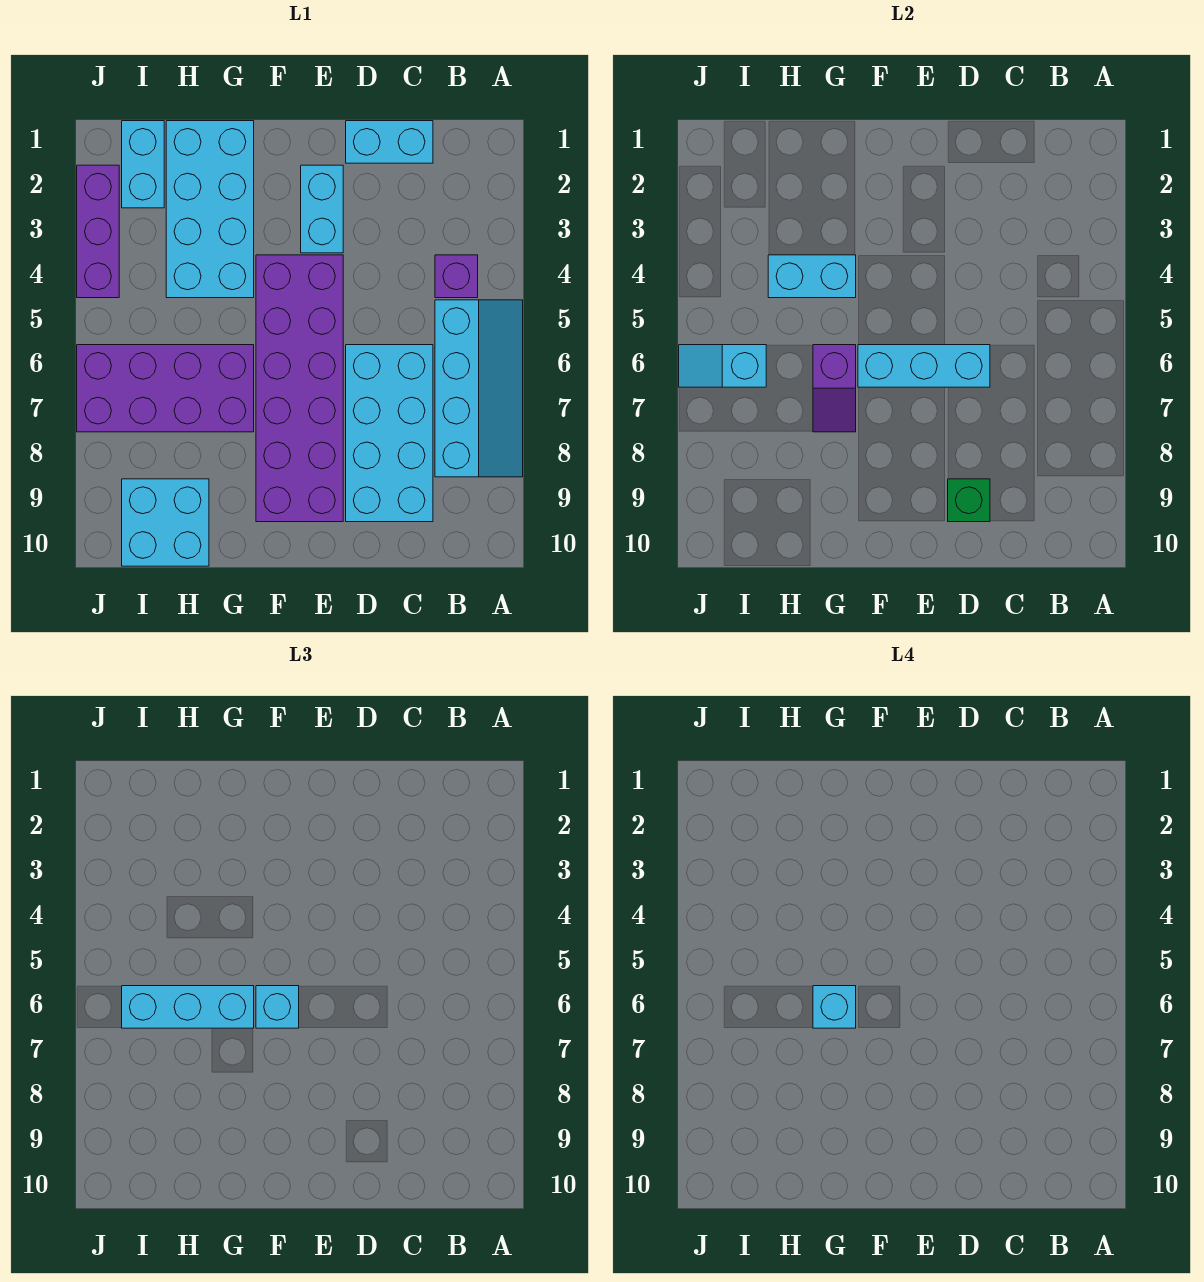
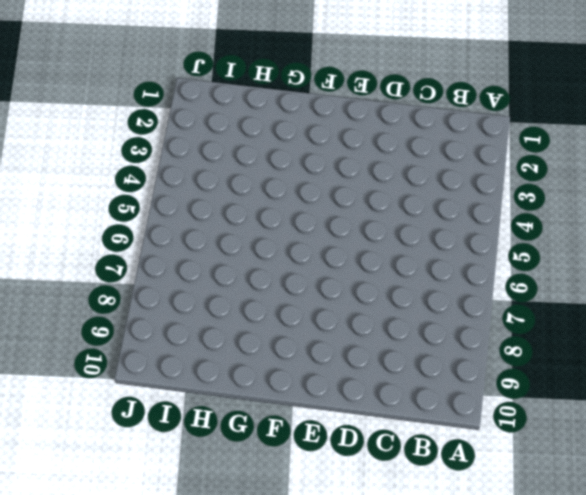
none -> cyan slope A5:B8 level 1 top B
none -> purple brick B4 level 1
none -> cyan brick C1:D1 level 1

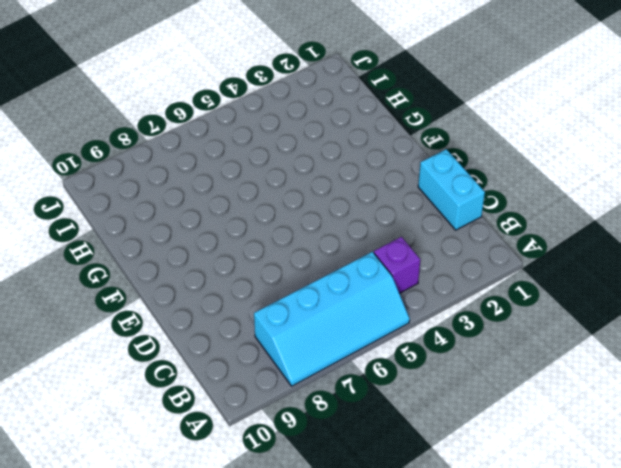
none -> cyan brick C6:D9 level 1
none -> cyan brick E2:E3 level 1
none -> purple brick E4:F9 level 1

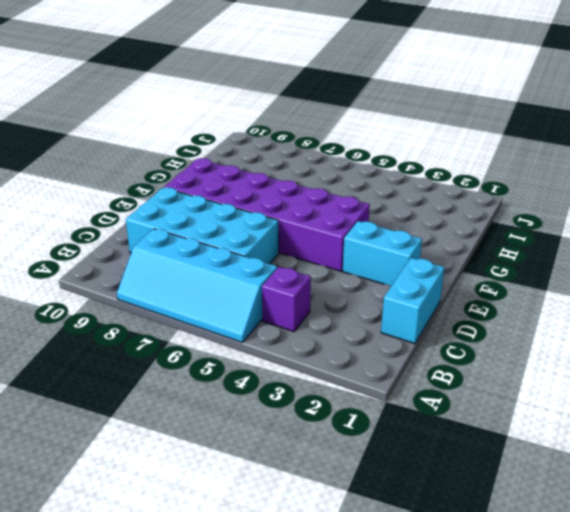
none -> cyan brick G1:H4 level 1
none -> purple brick G6:J7 level 1
none -> cyan brick H9:I10 level 1

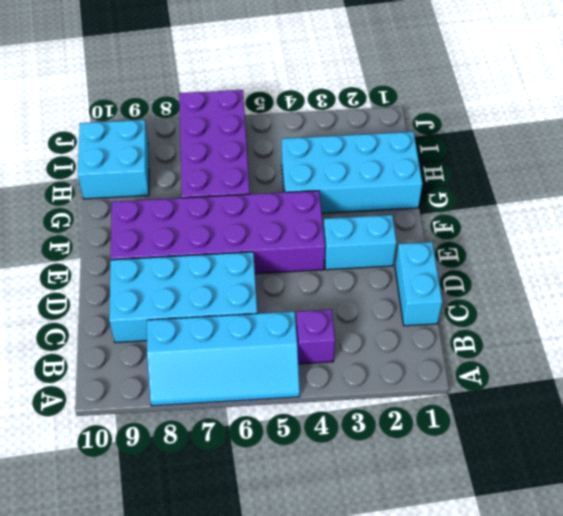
none -> cyan brick I1:I2 level 1
none -> purple brick J2:J4 level 1
none -> cyan brick D6:F6 level 2

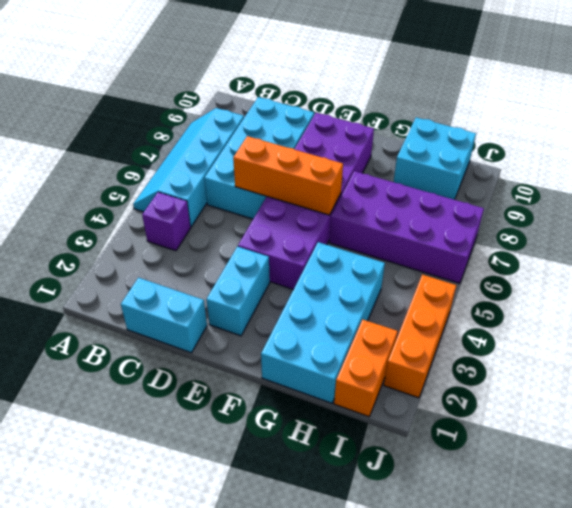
orange brick D6:F6 level 2 -> cyan brick D6:F6 level 2
orange brick I1:I2 level 1 -> cyan brick I1:I2 level 1
orange brick J2:J4 level 1 -> purple brick J2:J4 level 1
none -> green brick D9 level 2
none -> cyan brick G4:H4 level 2
none -> purple slope G6:G7 level 2 top 6

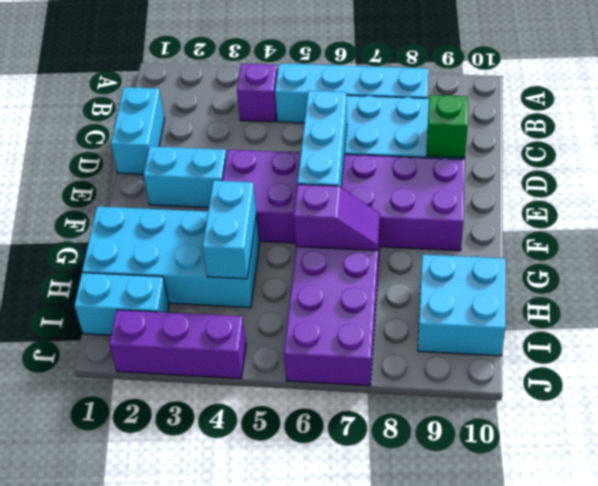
none -> cyan slope I6:J6 level 2 top I
none -> cyan brick F6 level 3
none -> cyan brick G6:I6 level 3

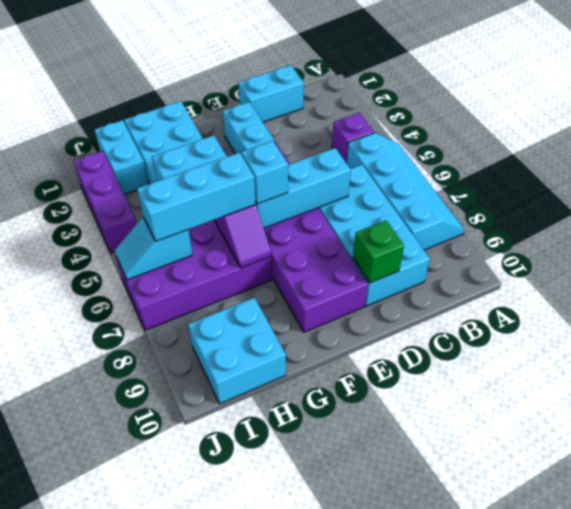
none -> cyan brick G6 level 4

